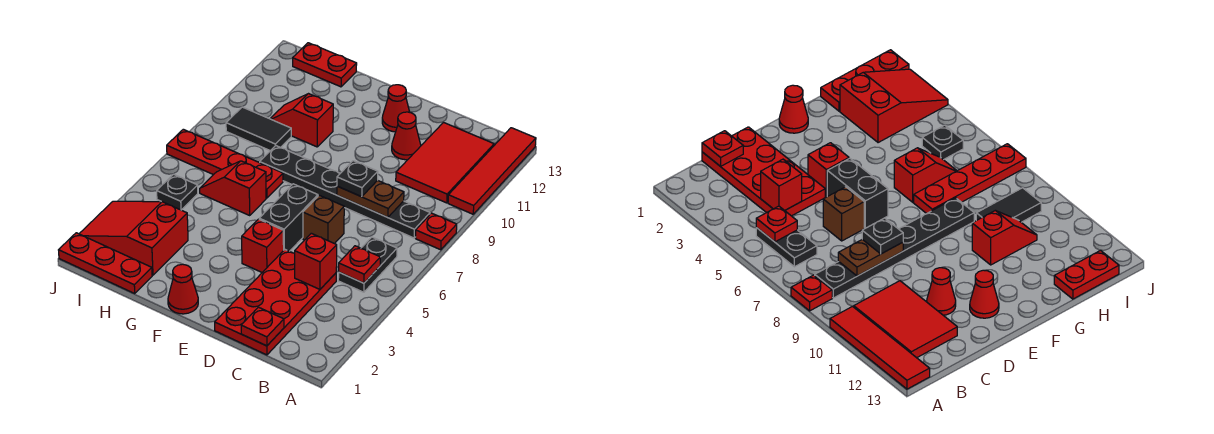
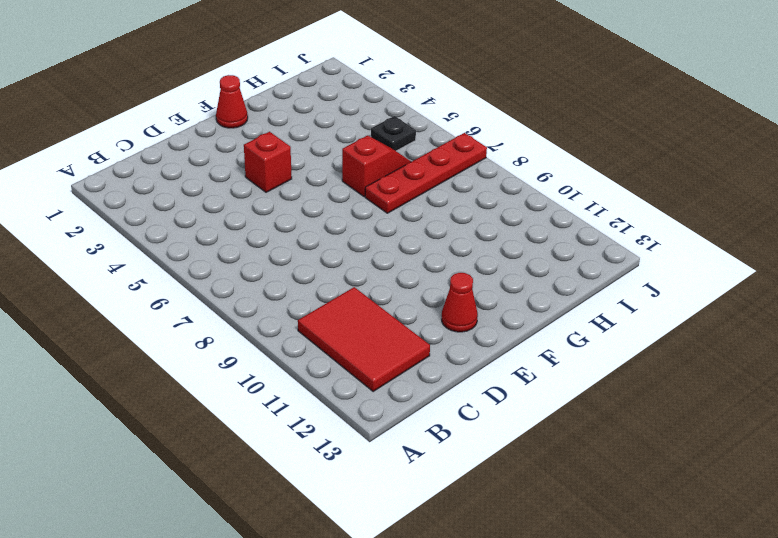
none -> red plate A8 level 1
none -> red tile A10:A13 level 1
none -> black plate B5:B6 level 1

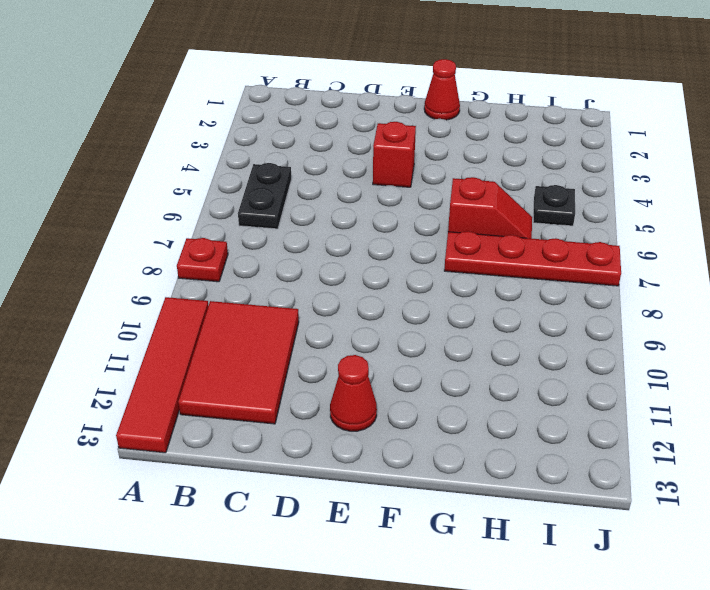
none -> black plate B8:G8 level 1
none -> red plate C1:D4 level 1
none -> brown brick D6 level 1

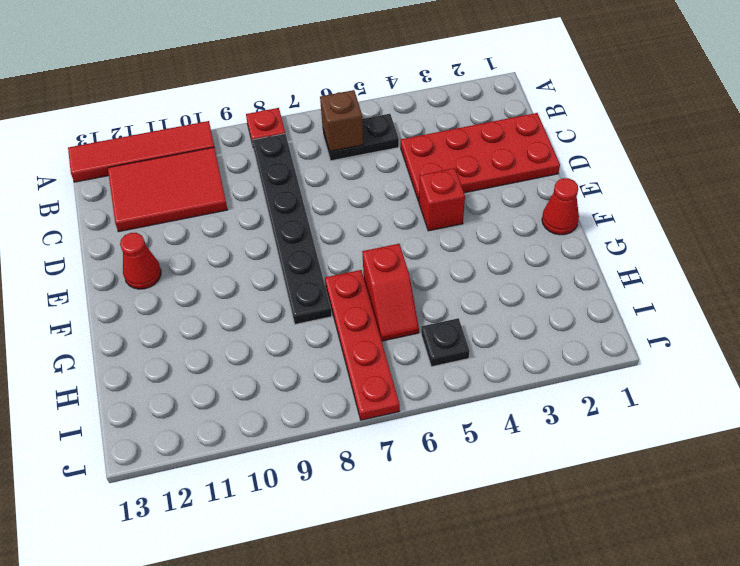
brown brick B6 level 2 -> brown brick D6 level 1
none -> red cone D11 level 1
none -> black brick E5:E6 level 1
none -> red slope G10:H10 level 1 top G

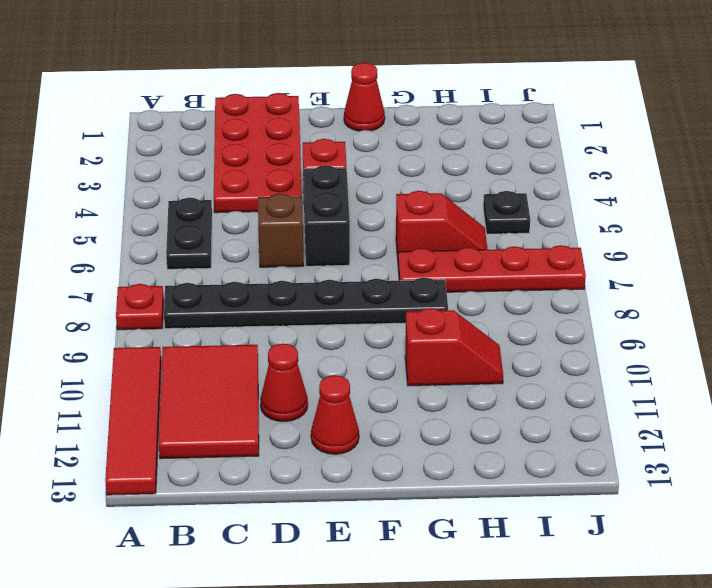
none -> red plate H1:J1 level 1
none -> red slope H2:J3 level 1 top H
none -> black tile H9:I9 level 1

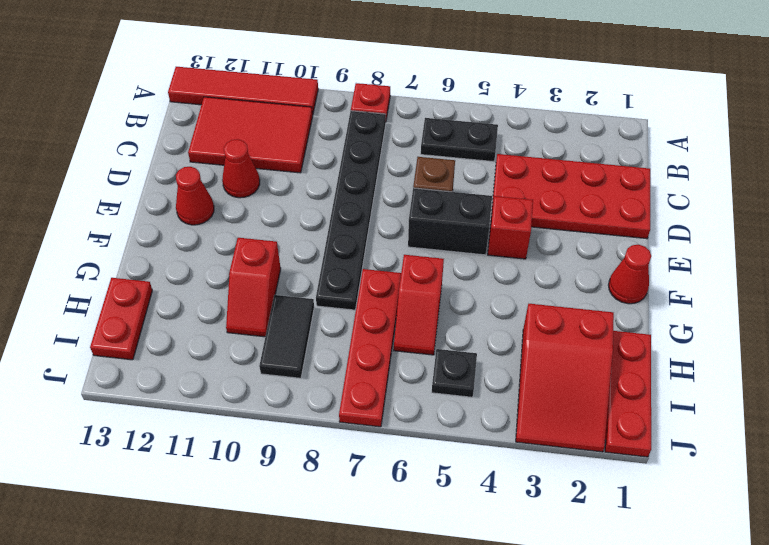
none -> red plate B5 level 2
none -> red plate C1 level 2
none -> red brick C4 level 2

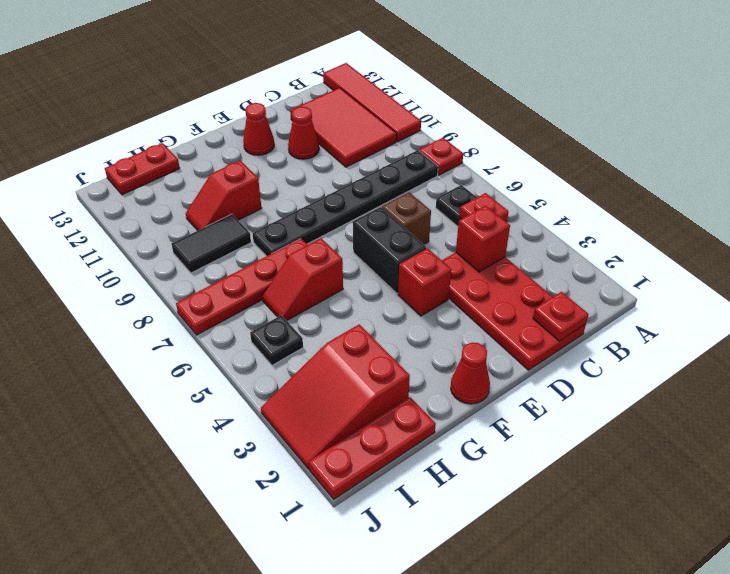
none -> brown plate C8:D8 level 2
none -> black plate D8 level 3

